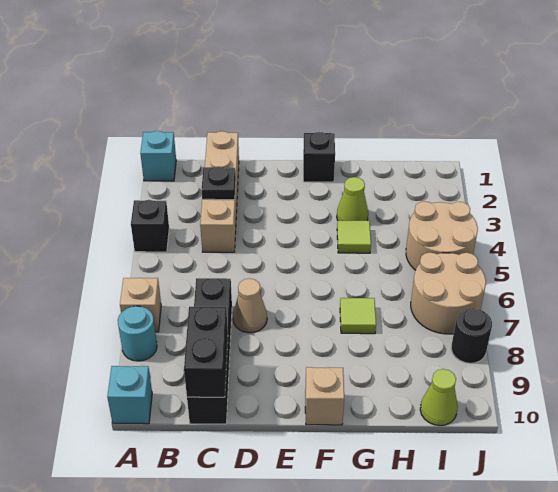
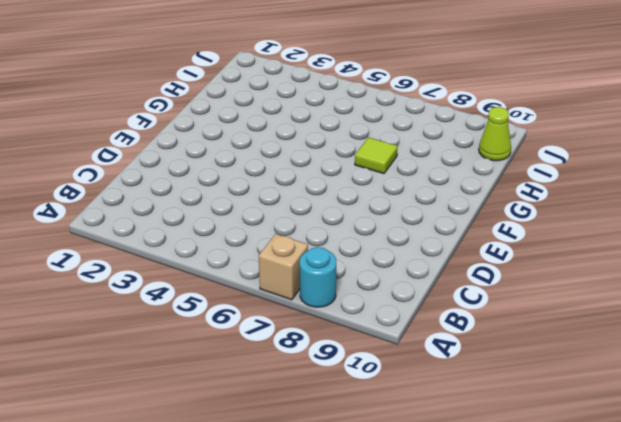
none -> cyan brick A1 level 1
none -> black brick A4 level 1
none -> cyan brick A10 level 1

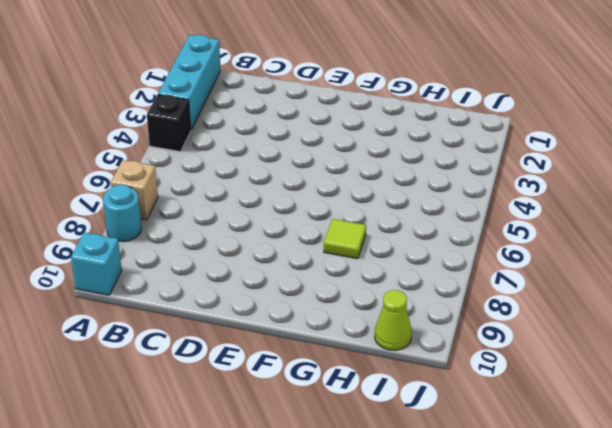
cyan brick A1:A3 level 1 -> cyan brick A1 level 1
none -> tan brick C1:C4 level 1
none -> black brick C7:C10 level 1
none -> tan cone D7 level 1

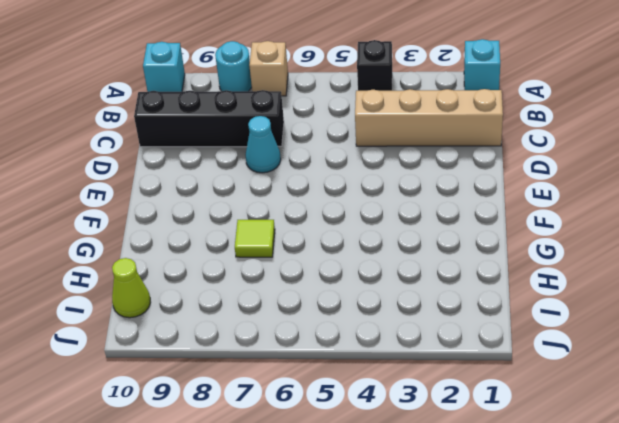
cyan cone D7 level 1 -> tan cone D7 level 1
none -> black brick F1 level 1
none -> tan brick F10 level 1
none -> lime cone G3 level 1

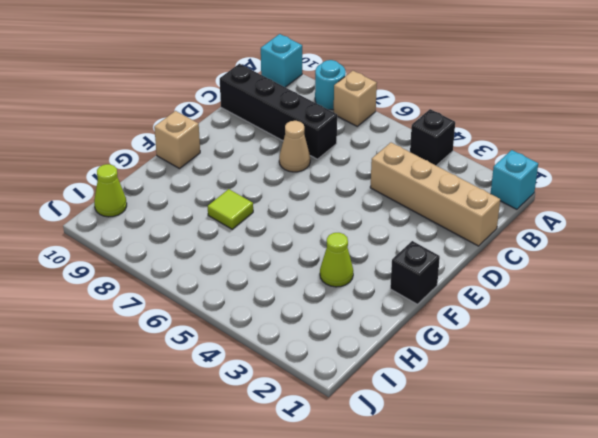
none -> lime tile G4 level 1
none -> tan round brick I4:J5 level 1
none -> tan round brick I6:J7 level 1

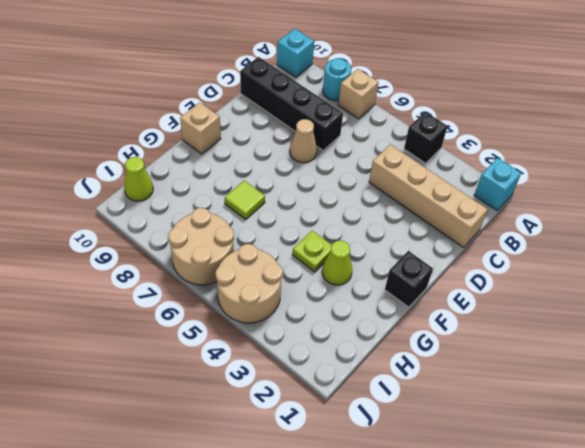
lime plate G4 level 1 -> lime tile G4 level 1
none -> black round brick J8 level 1
none -> black plate C3 level 2
none -> black brick C9:C10 level 2

